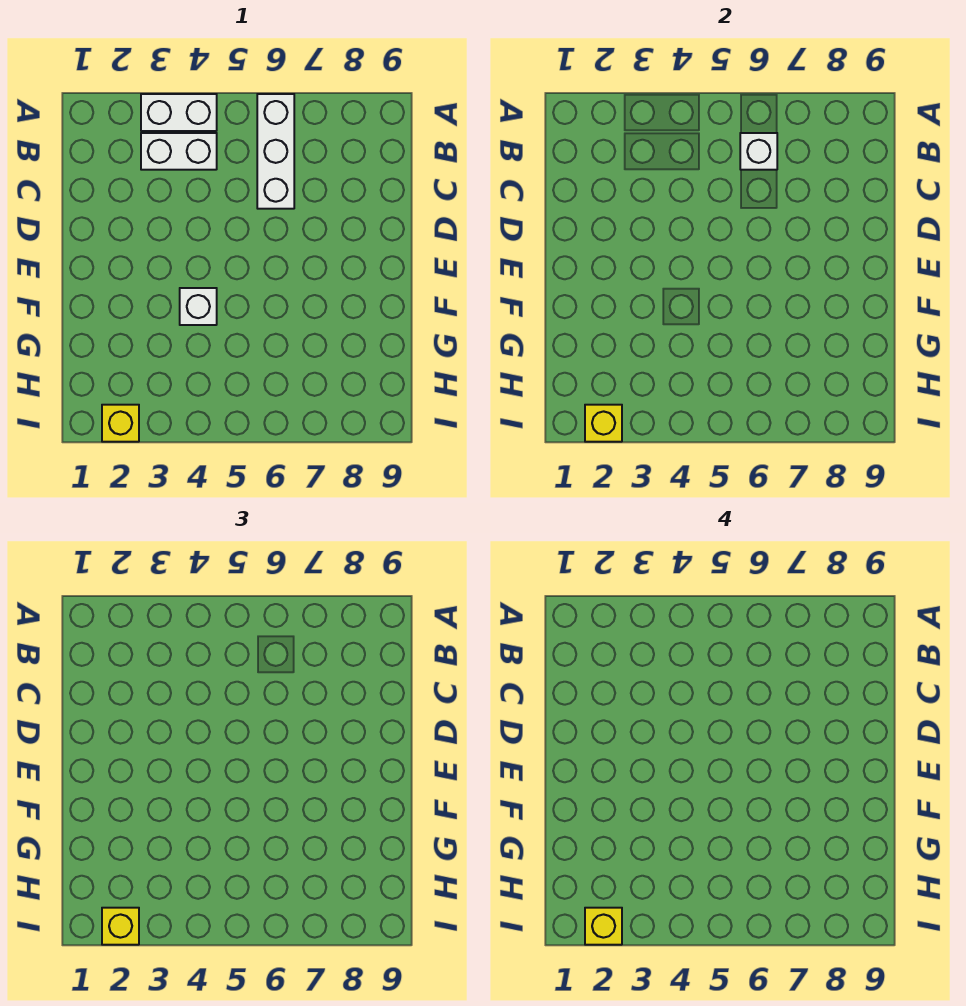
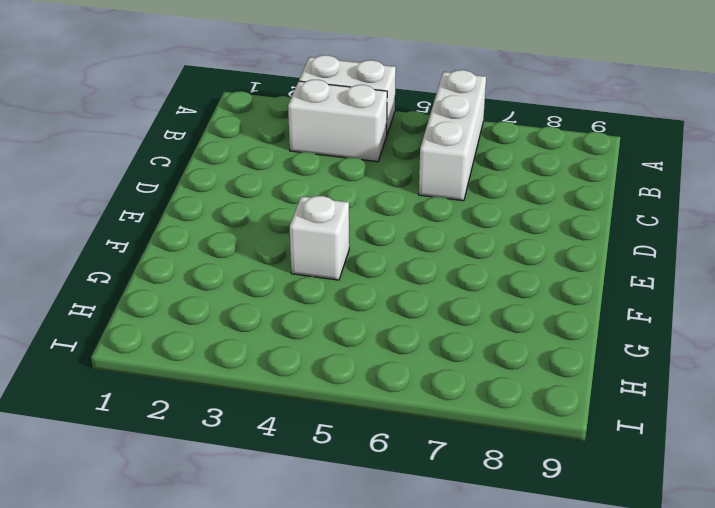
none -> yellow brick I2 level 1
none -> white brick B6 level 2

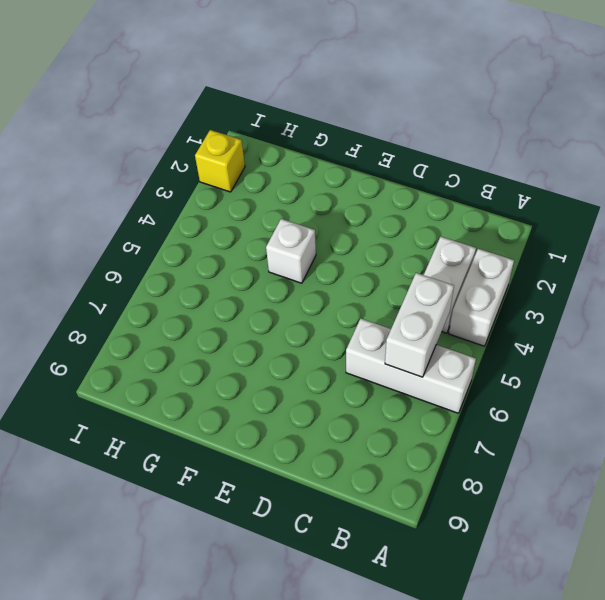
white brick B5:B6 level 2 -> white brick B6 level 2
none -> yellow brick I2 level 2
none -> yellow brick I2 level 3

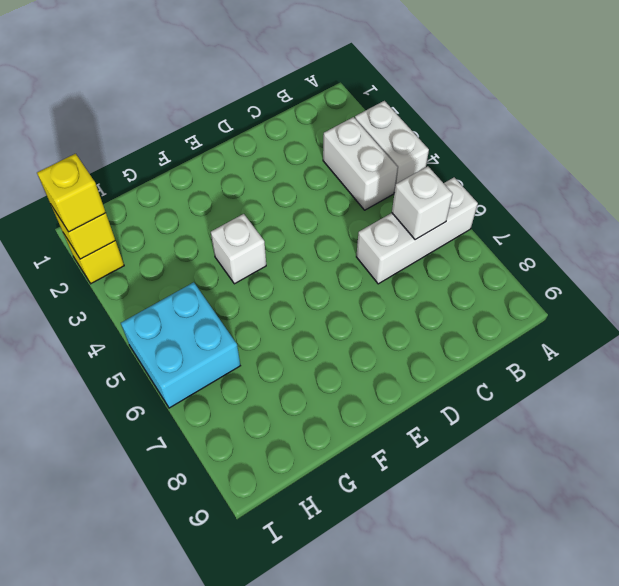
cyan brick H5:I6 level 1 -> none
none -> yellow brick I2 level 4

